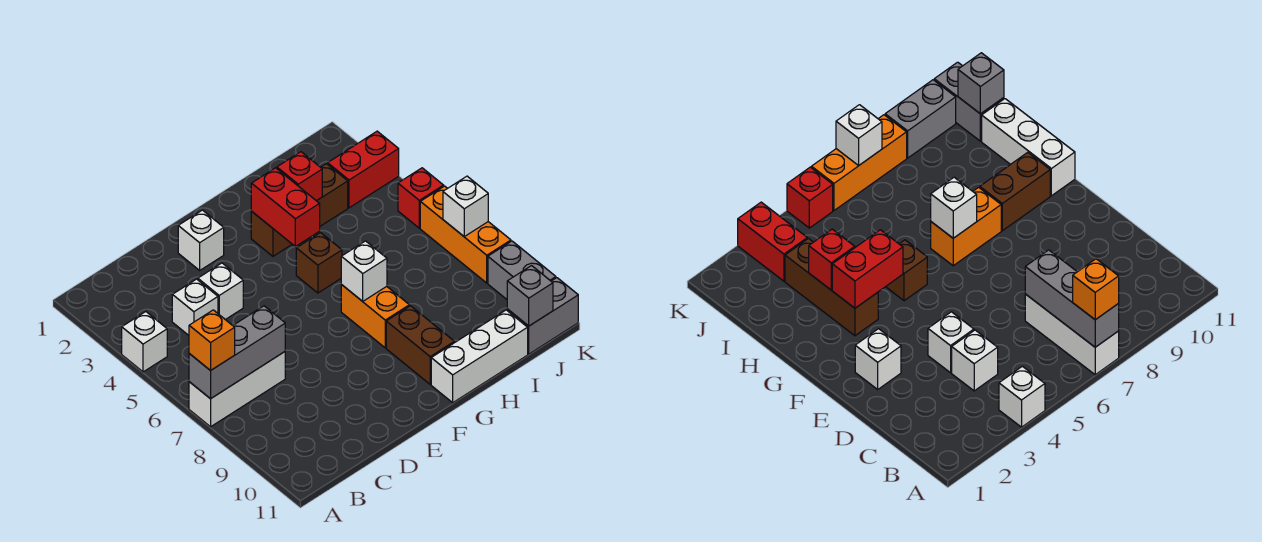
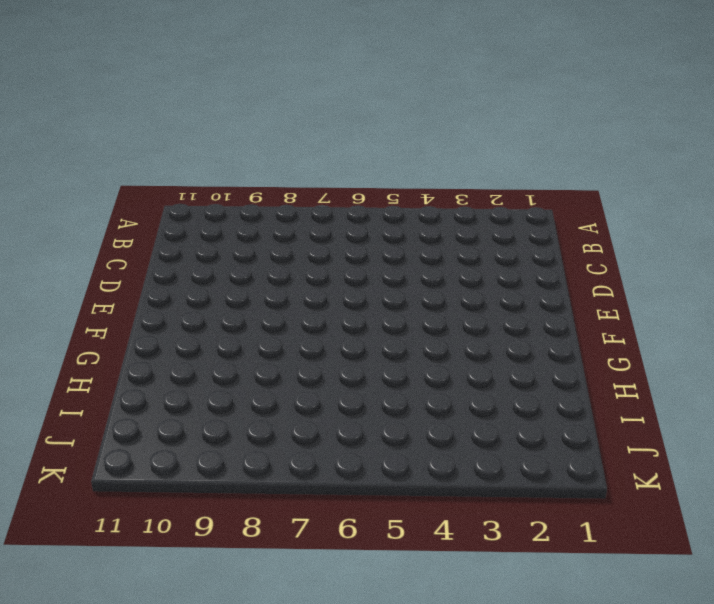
none -> white brick A4 level 1
none -> white brick A7:C7 level 1
none -> white brick C4 level 1

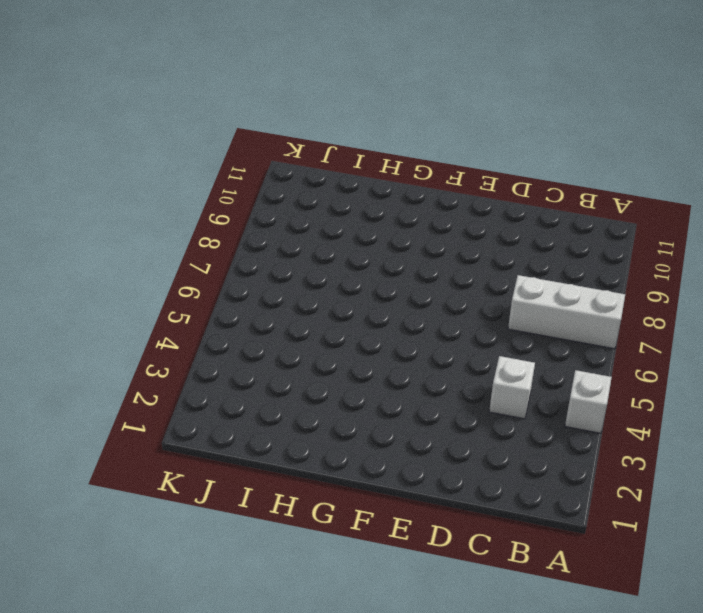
none -> white brick D4 level 1
none -> white brick E2 level 1
none -> brown brick G3:I3 level 1

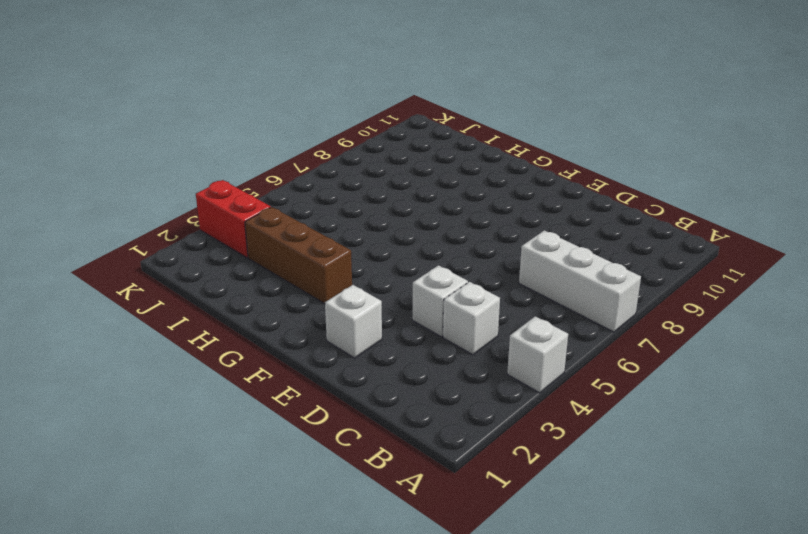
none -> brown brick G5 level 1
none -> orange brick G7:G8 level 1
none -> brown brick G9:G10 level 1

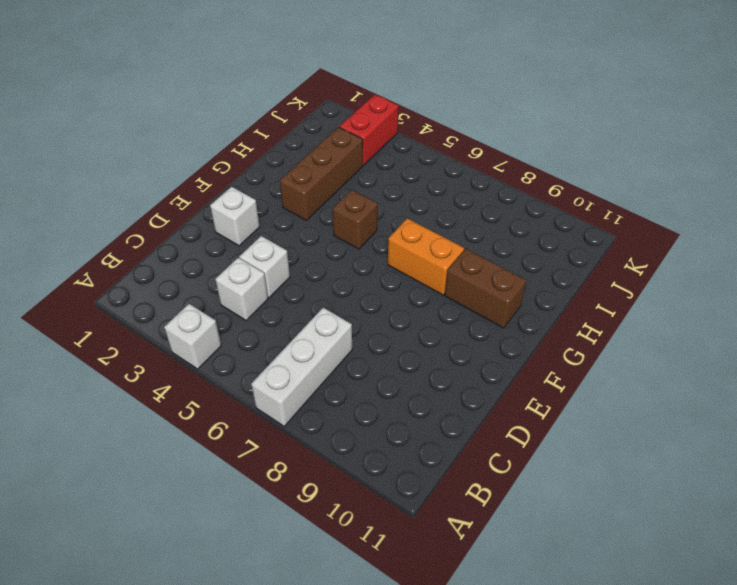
none -> white brick G11:I11 level 1
none -> grey brick J11:K11 level 1
none -> red brick K5 level 1

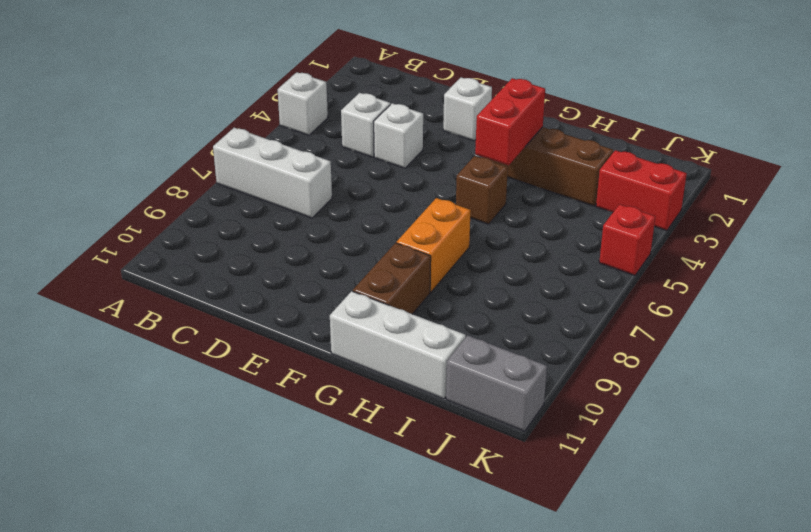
none -> orange brick K6:K8 level 1
none -> grey brick K9:K10 level 1
none -> grey brick A7:C7 level 2

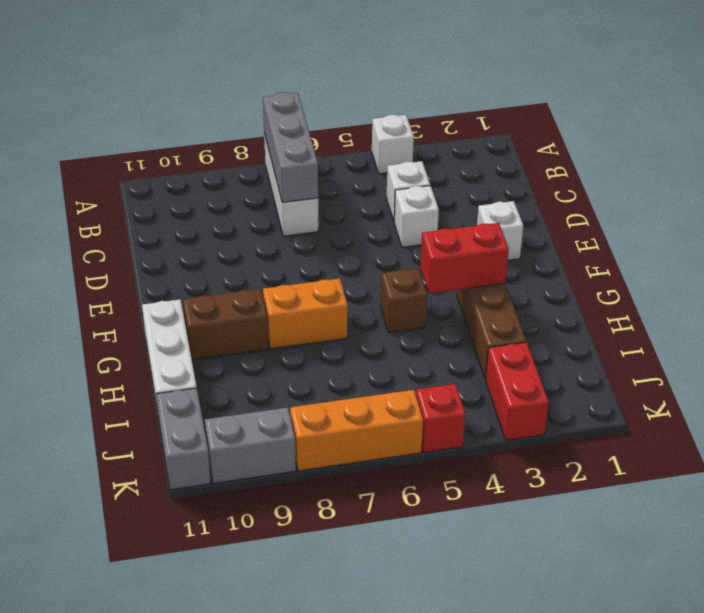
none -> white brick G7 level 2
none -> red brick H3 level 2
none -> grey brick J11 level 2

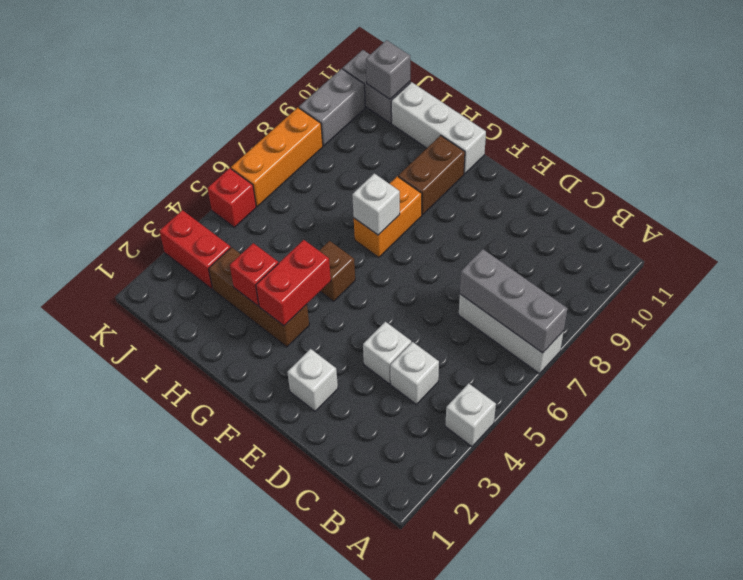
none -> white brick K7 level 2
none -> orange brick A7 level 3

